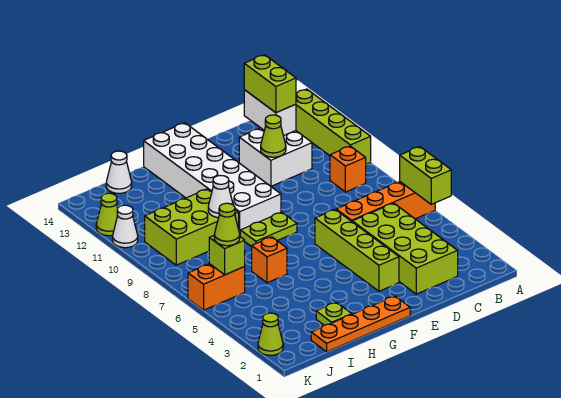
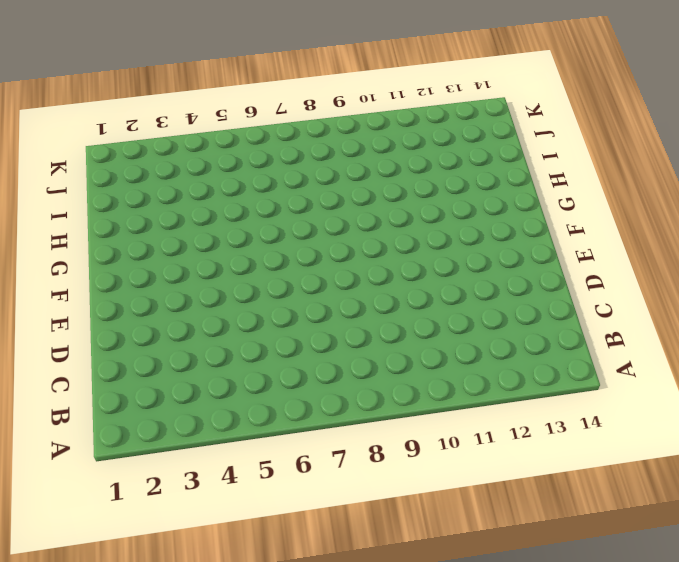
none -> orange brick A6:D6 level 1
none -> lime brick A10:A13 level 1
none -> orange brick B9 level 1

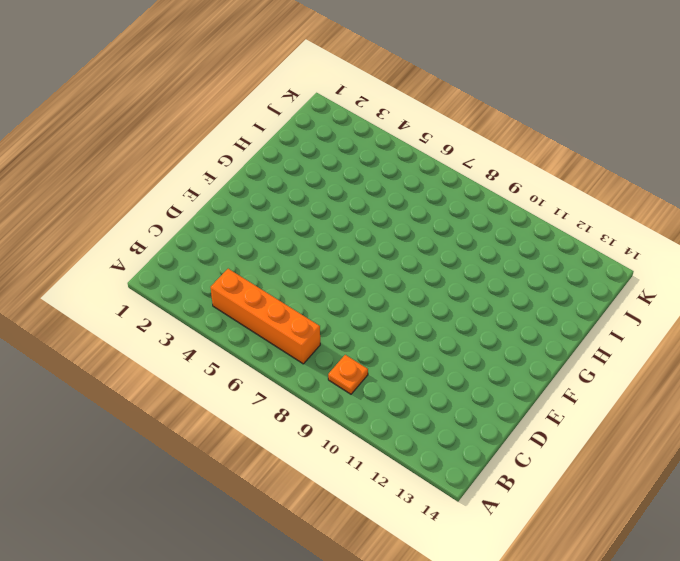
orange brick B4:B7 level 1 -> orange brick A6:D6 level 1
orange plate B9 level 1 -> orange brick B9 level 1
none -> lime brick A10:A13 level 1
none -> lime brick C2:D5 level 1
none -> white brick C11:D12 level 1

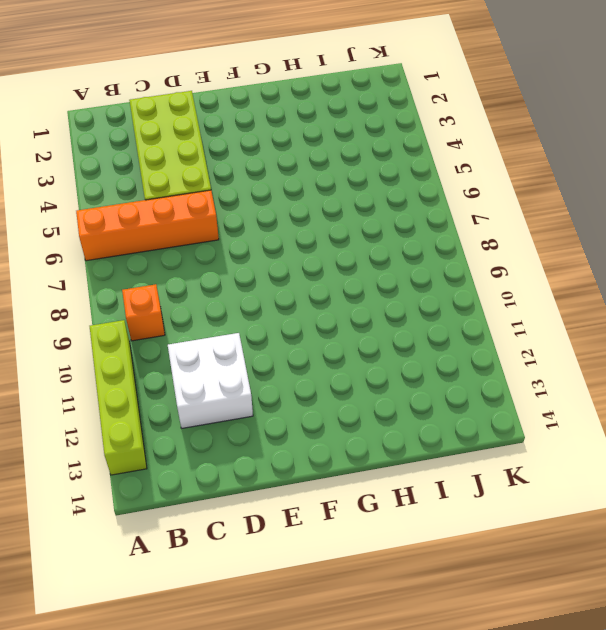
none -> lime brick E3:E6 level 1
none -> orange plate F1:I1 level 1
none -> lime plate F8:G8 level 1

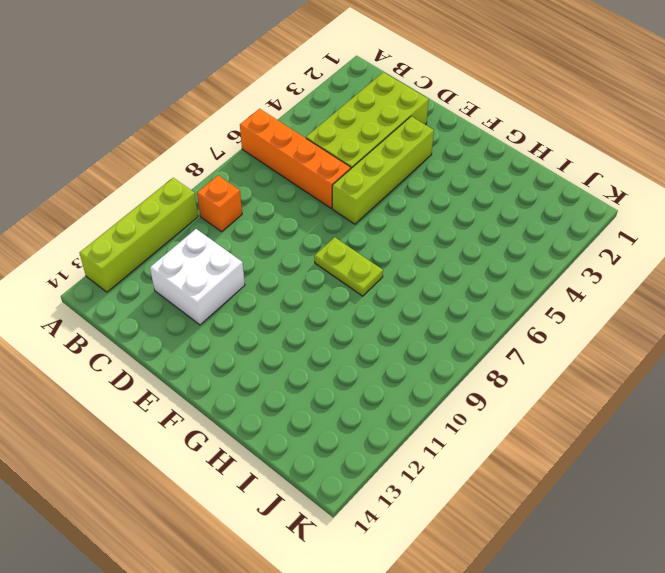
none -> orange plate F1:I1 level 1
none -> white brick F9:G14 level 1
none -> lime plate H2 level 1

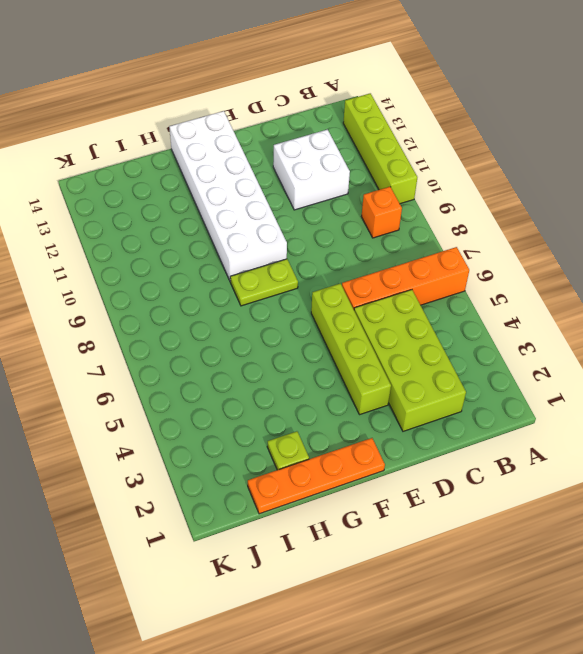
none -> orange brick H6 level 1
none -> lime brick H9:J10 level 1
none -> white cone I14 level 1

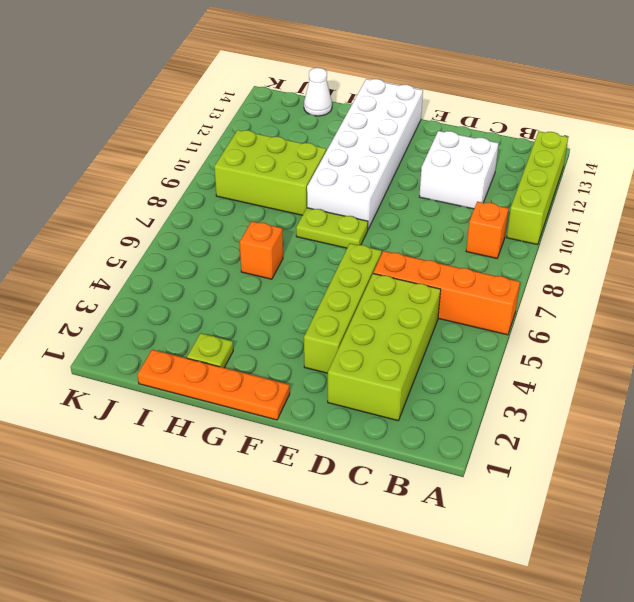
none -> orange brick J6:K6 level 1
none -> lime cone K2 level 1
none -> white cone K11 level 1

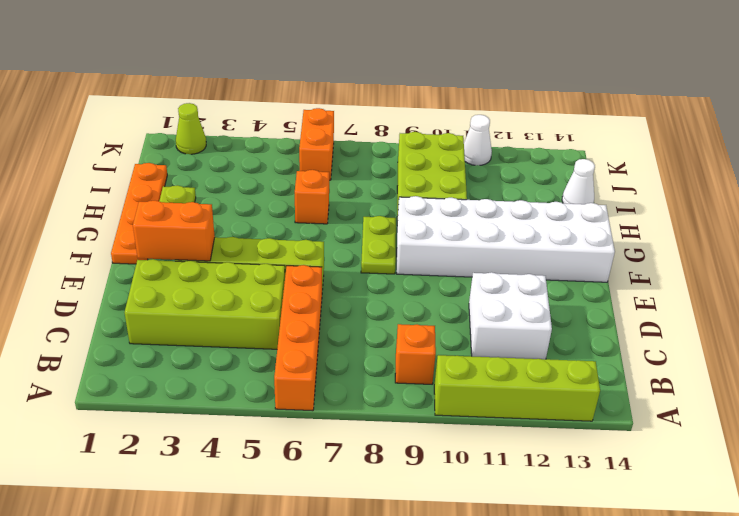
orange brick E2:E3 level 2 -> none
none -> lime cone K12 level 1
none -> lime brick A5:A6 level 2
none -> white brick C12:C13 level 2

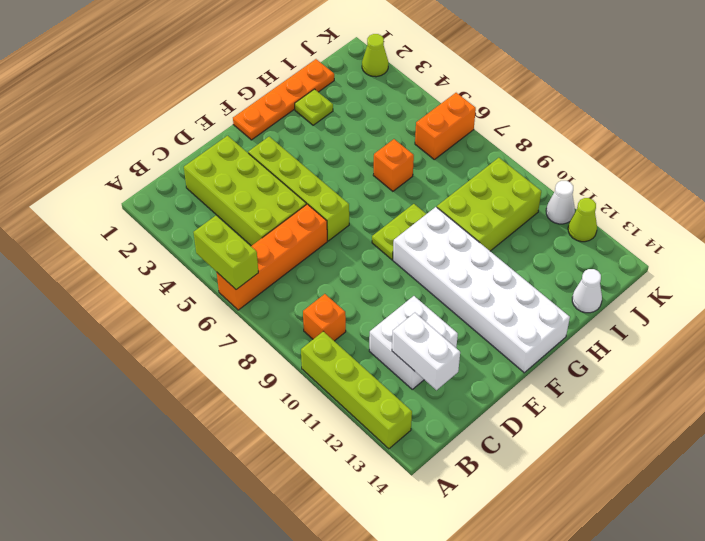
none -> lime cone D11 level 2
none -> white cone H9 level 2
none -> lime brick J6 level 2

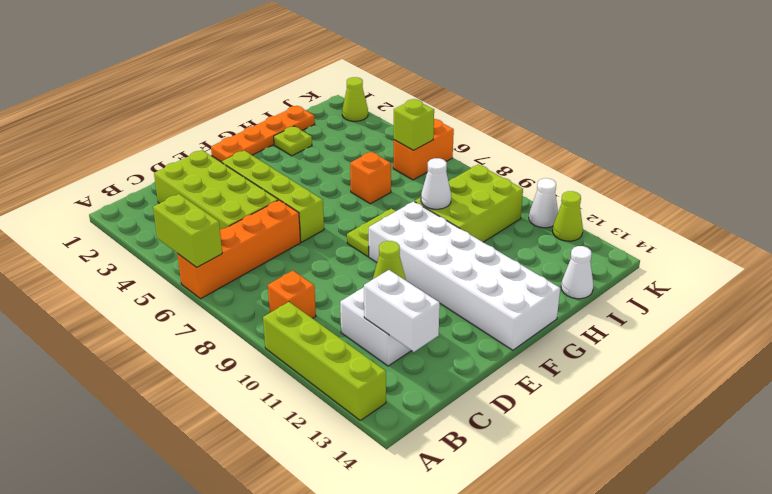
none -> lime brick C12:C13 level 3
none -> lime cone J6 level 3

